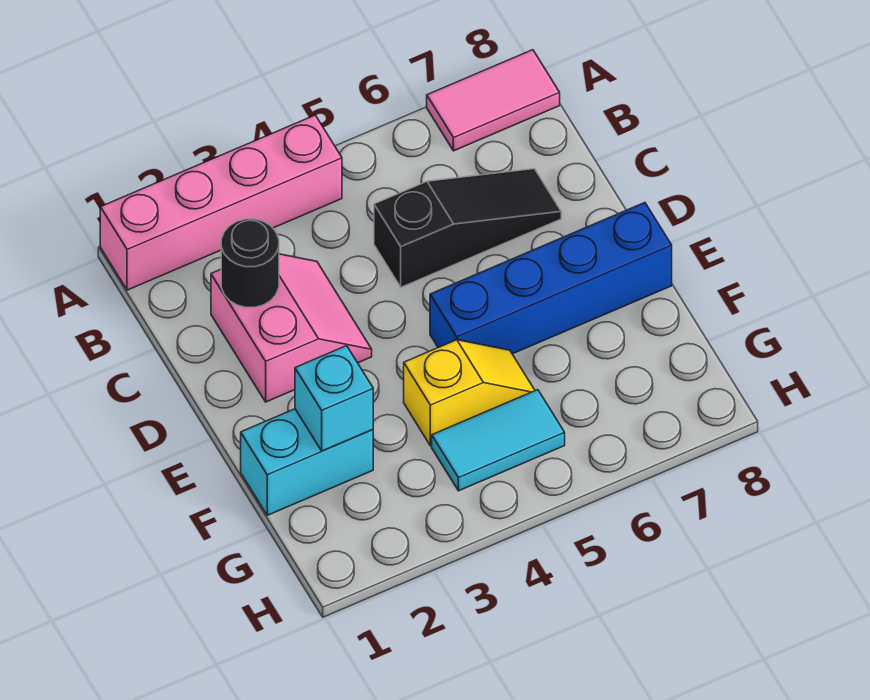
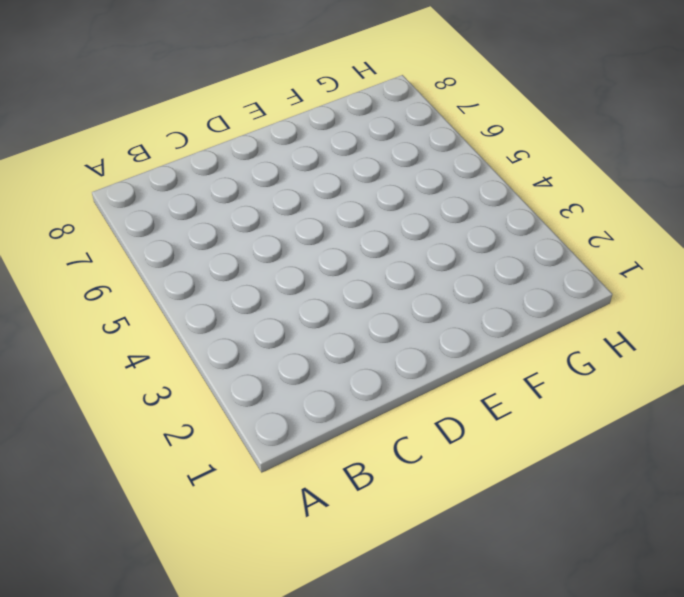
none -> pink brick A1:A4 level 1
none -> pink tile A7:A8 level 1

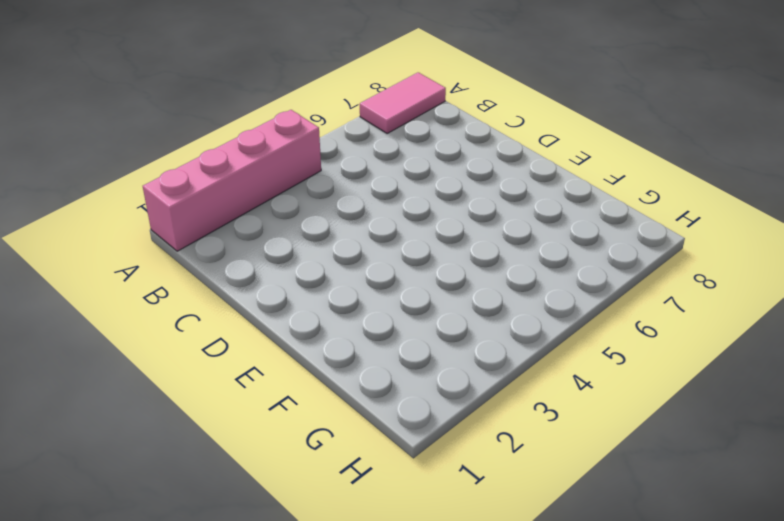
none -> pink slope C2:D3 level 1 top 2
none -> black slope C5:C7 level 1 top 5

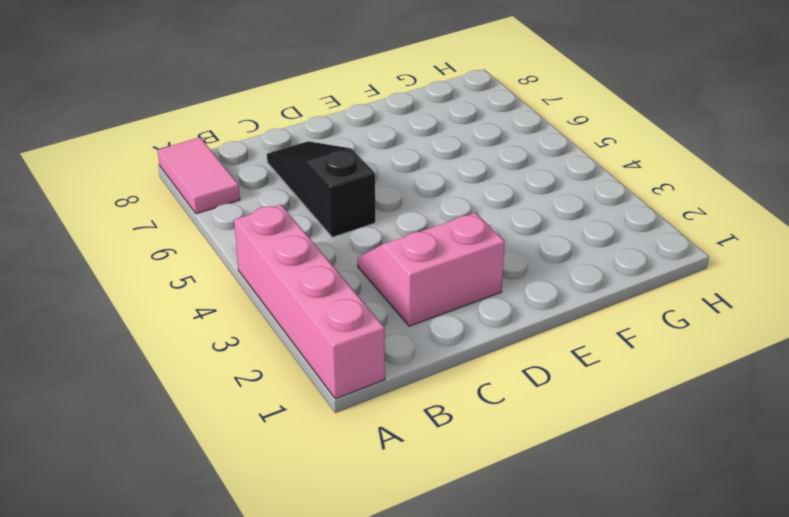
none -> blue brick E5:E8 level 1
none -> cyan brick F1:F2 level 1

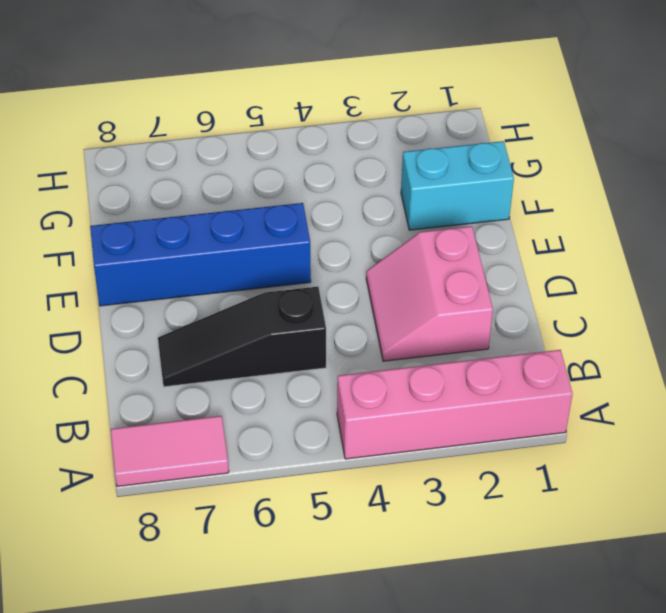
none -> yellow slope F4:F5 level 1 top 4
none -> cyan tile G4:G5 level 1

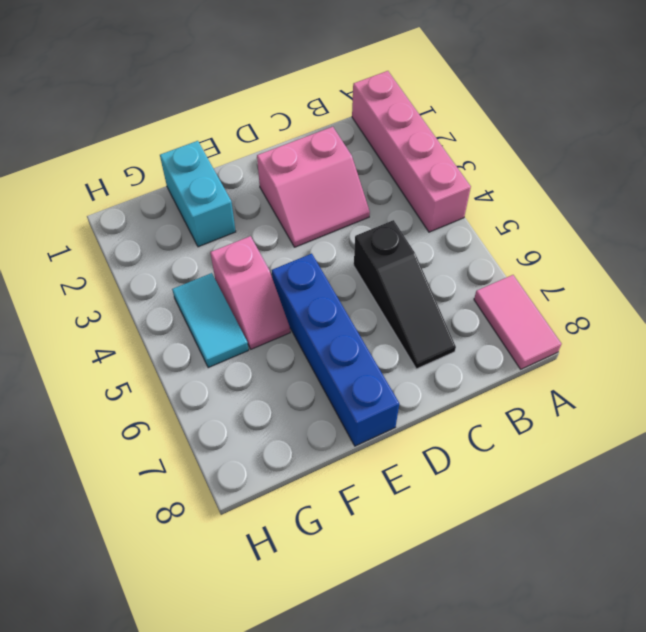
pink slope F4:F5 level 1 top 4 -> yellow slope F4:F5 level 1 top 4
none -> black round brick C2 level 2
none -> cyan brick F2 level 2

